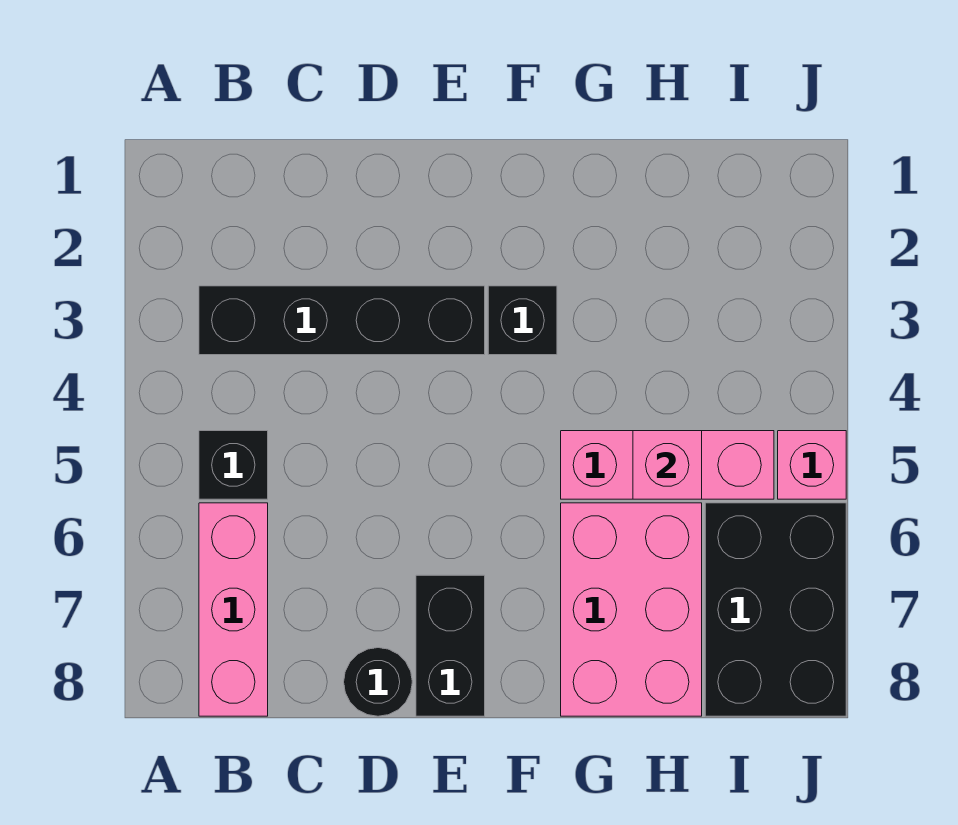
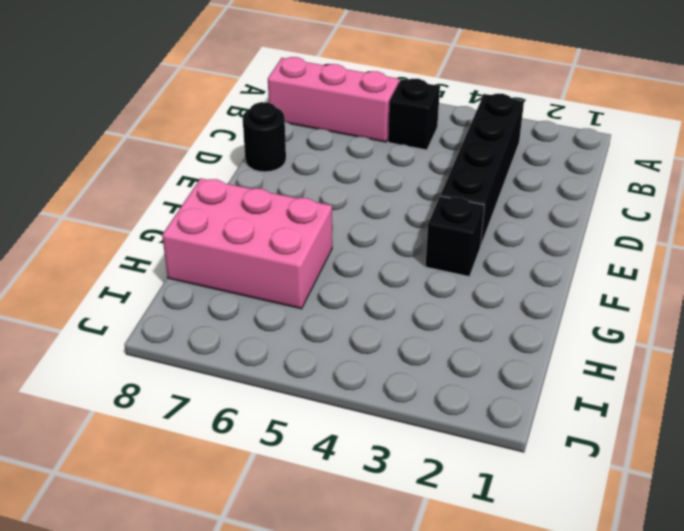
none -> black brick E7:E8 level 1
none -> pink brick G5:I5 level 1

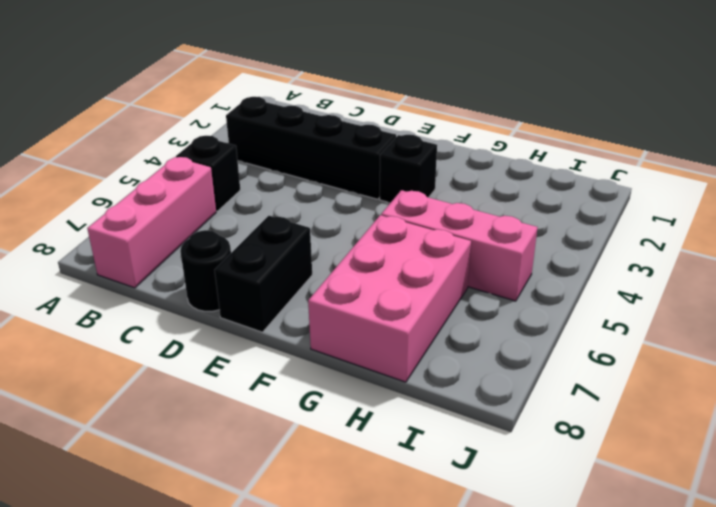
none -> black brick I6:J8 level 1
none -> pink brick J5 level 1

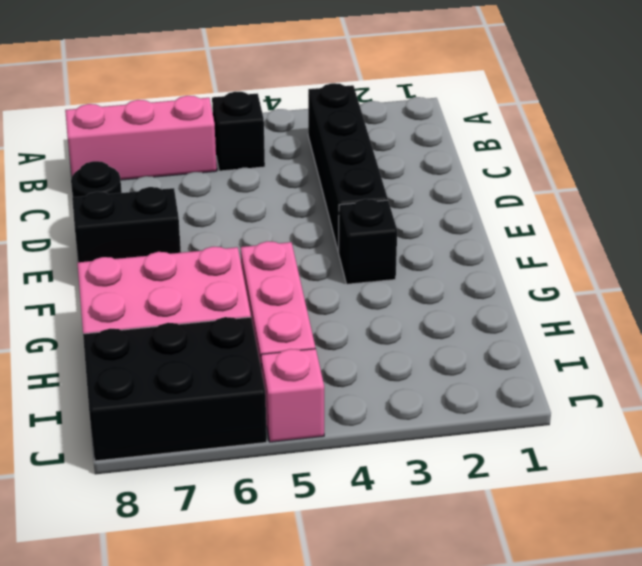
none -> pink brick H5 level 2

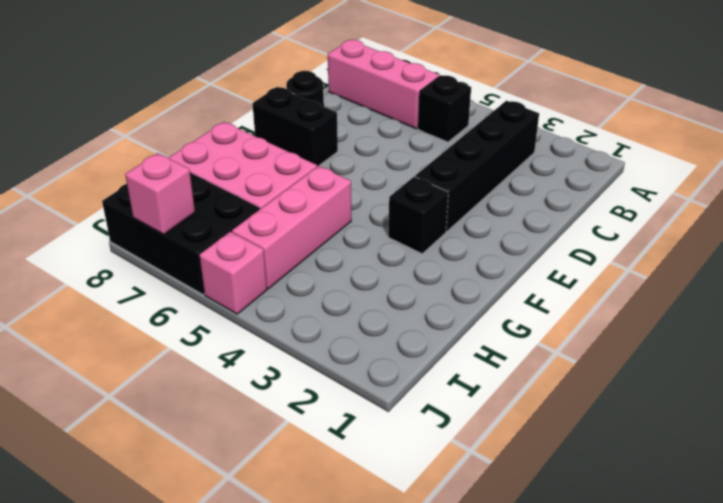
pink brick J7 level 2 -> pink brick H5 level 2

